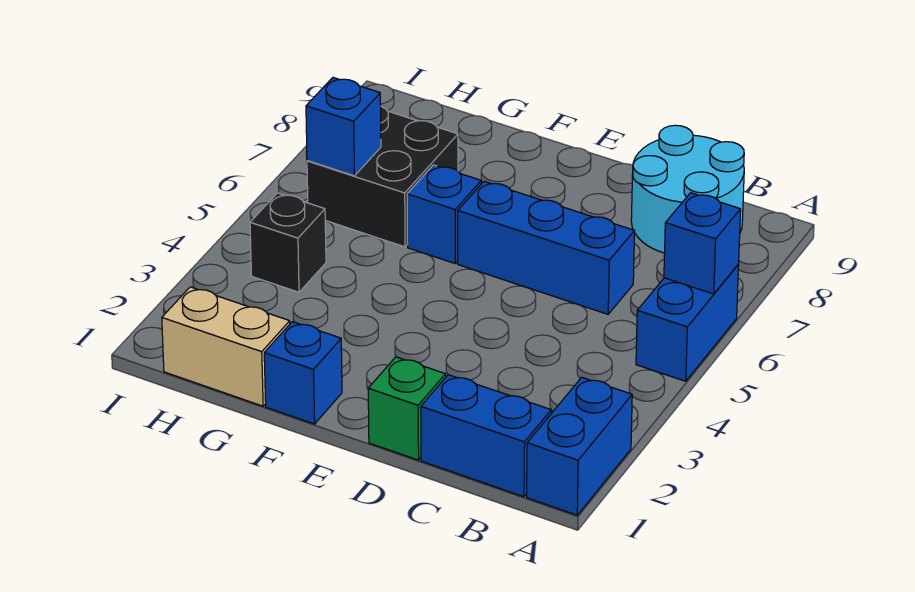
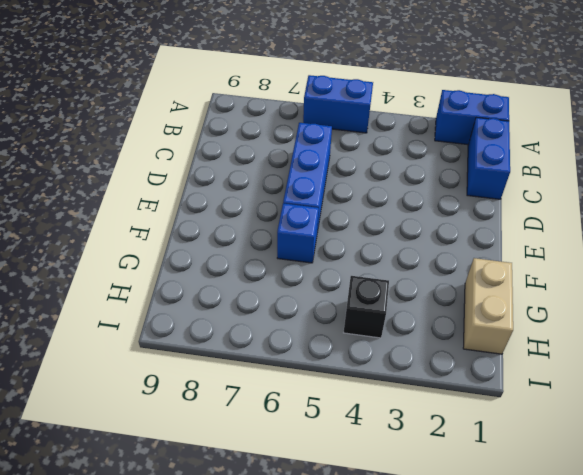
none -> cyan round brick B8:C9 level 1
none -> green brick D1 level 1
none -> blue brick F1 level 1

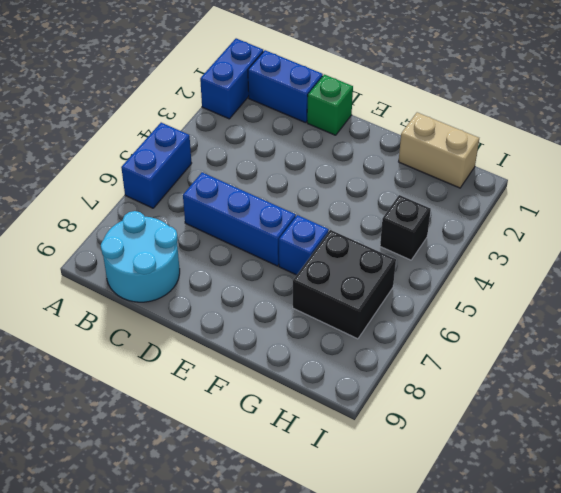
none -> blue brick F1 level 1
none -> blue brick A6 level 2
none -> blue brick H6 level 2

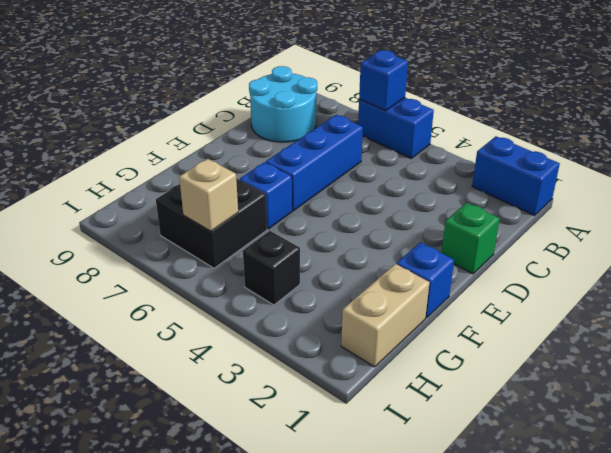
tan brick H6 level 2 -> blue brick H6 level 2
none -> blue brick B1:C1 level 1

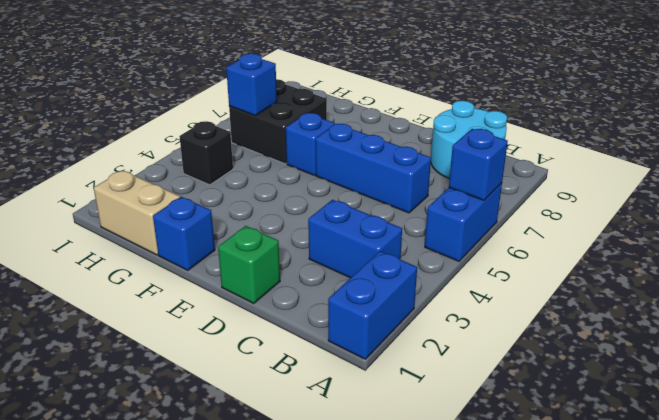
blue brick B3:C3 level 1 -> blue brick B1:C1 level 1

